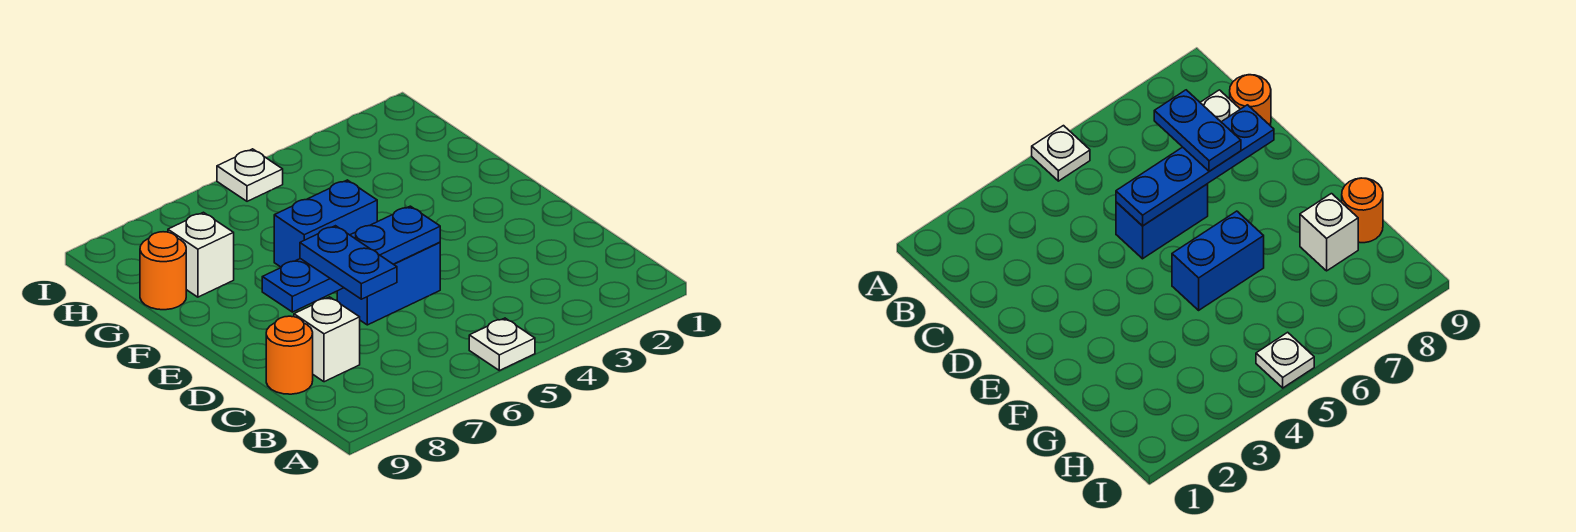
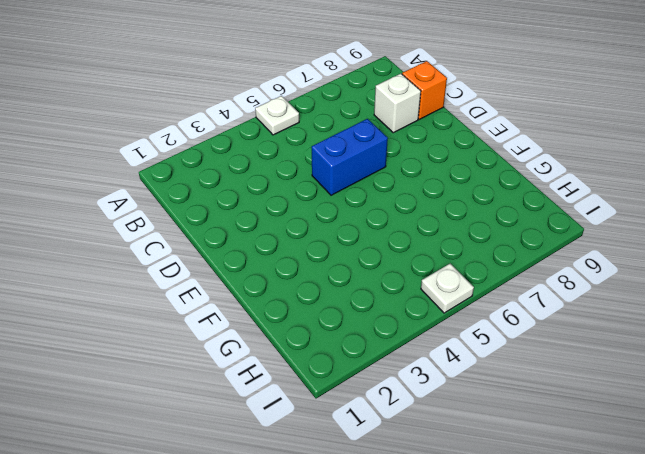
orange brick C9 level 1 -> orange round brick C9 level 1
none -> blue brick F5:F6 level 1
none -> white brick G8 level 1

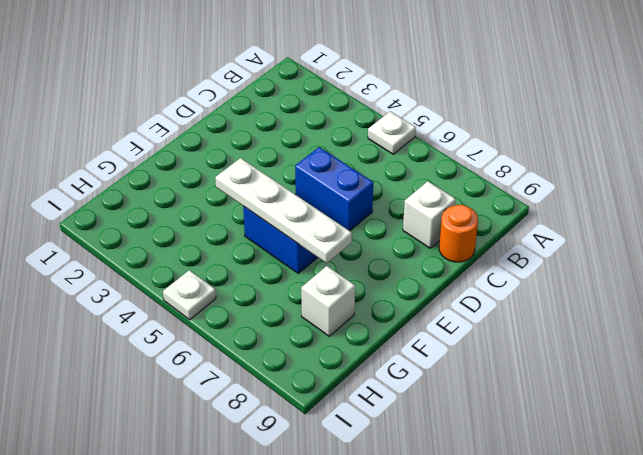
white plate F4:F7 level 2 -> none
none -> orange round brick G9 level 1
none -> blue plate D5:D8 level 2

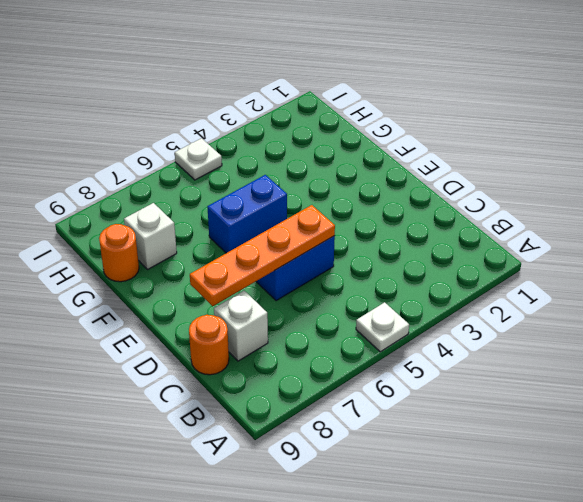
orange plate D5:D8 level 2 -> blue plate D5:D8 level 2
none -> blue plate C7:D7 level 3

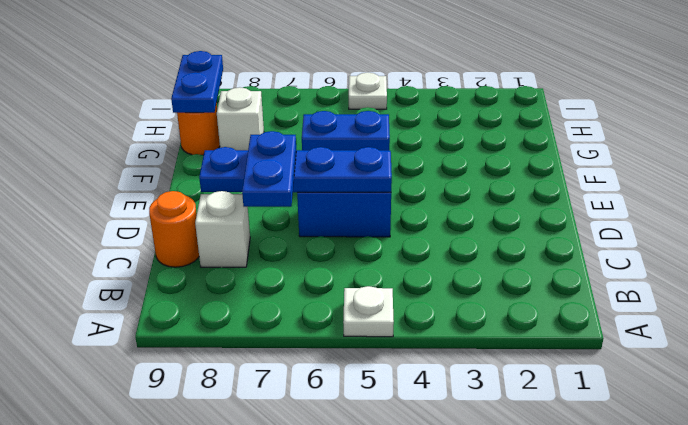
blue plate G9:H9 level 2 -> none

